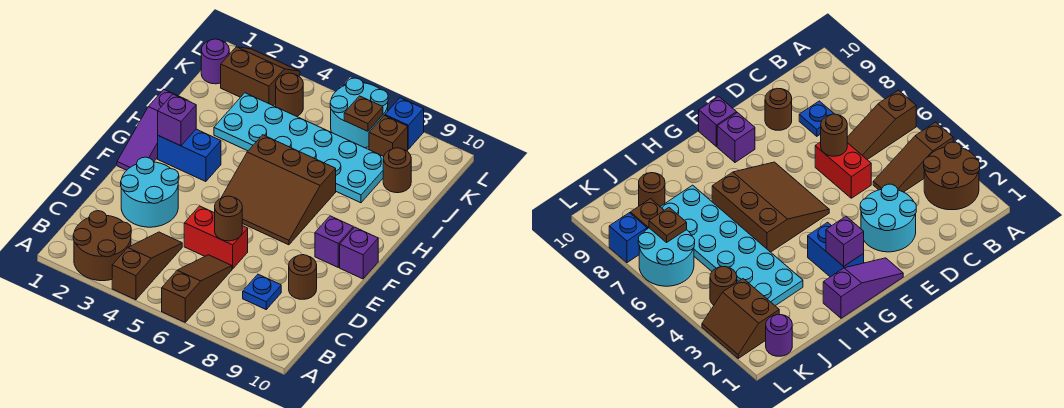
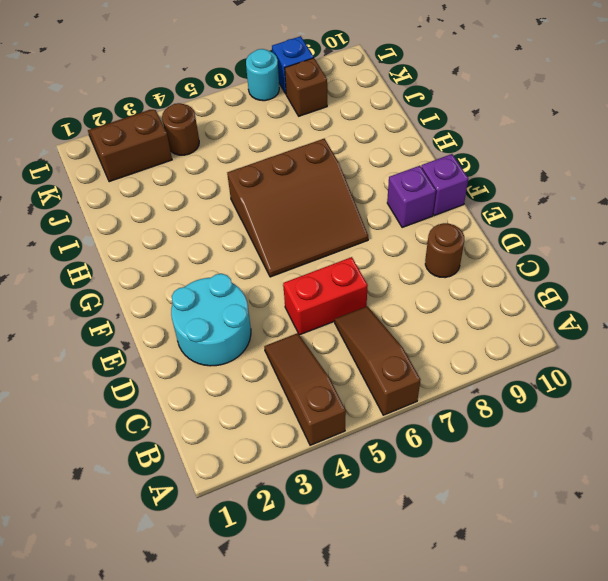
cyan round brick L7 level 1 -> cyan round brick K6:L7 level 1
none -> brown round brick A2:B3 level 1
none -> blue plate C8 level 1
none -> purple slope F1:H1 level 1 top H

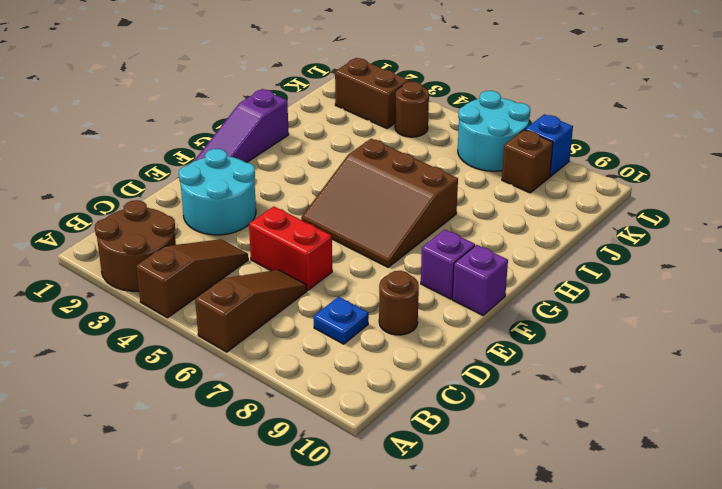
none -> blue brick G2:G3 level 1
none -> cyan plate I3:J8 level 1
none -> brown round brick J9 level 1

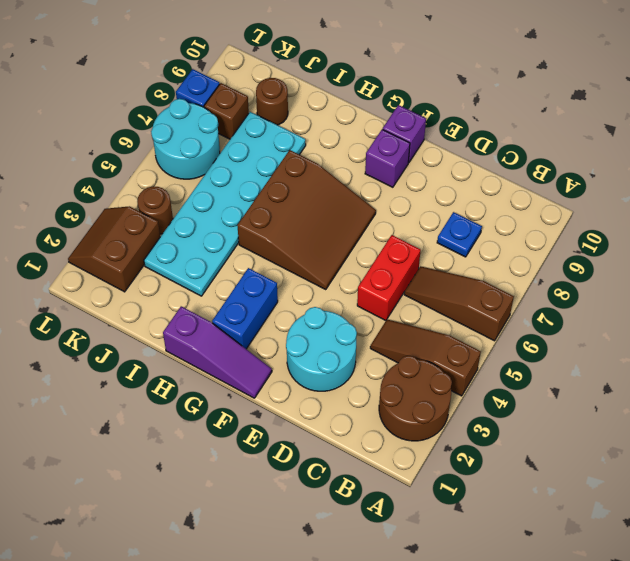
none -> brown round brick D9 level 1
none -> purple round brick K1 level 1
none -> brown round brick D6 level 2

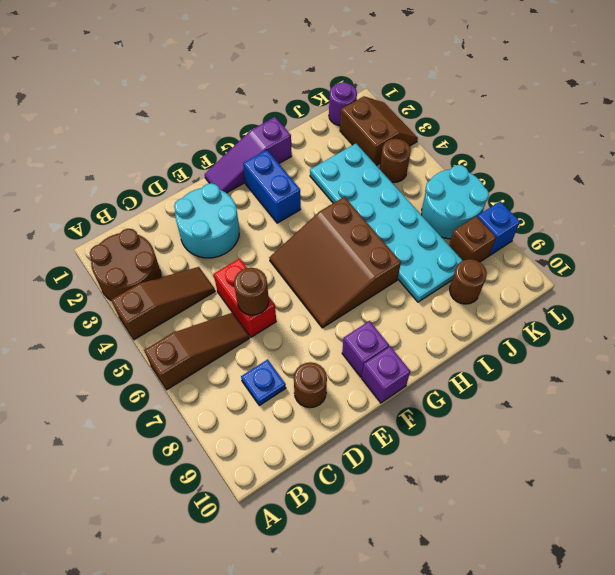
none -> purple brick G2 level 2
none -> brown plate K7 level 2

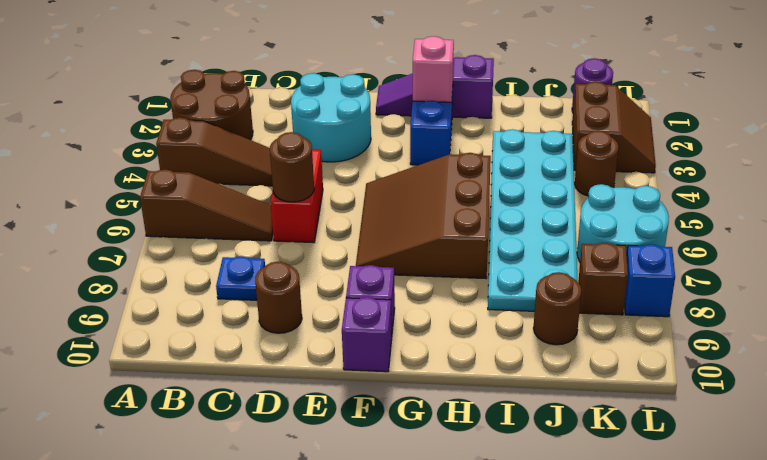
pink brick G2 level 2 -> purple brick G2 level 2
none -> brown plate K7 level 2

